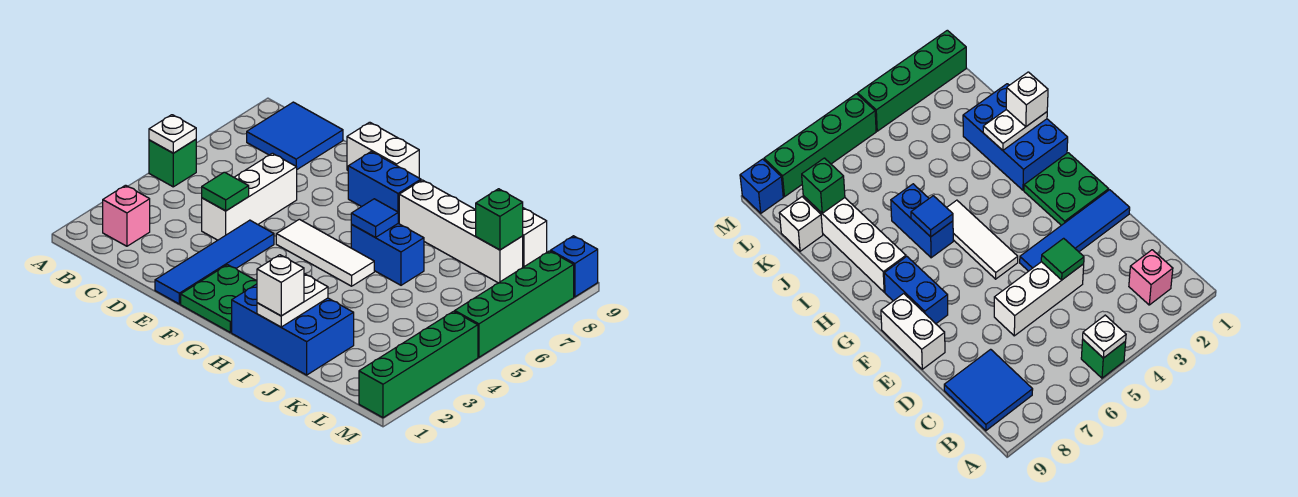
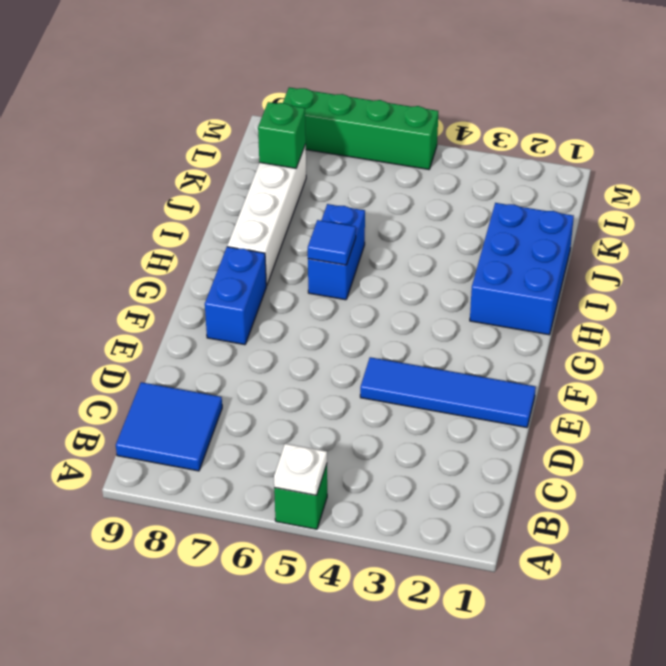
none -> pink brick B2 level 1
none -> white brick D4:D6 level 1
none -> white brick E9:F9 level 1

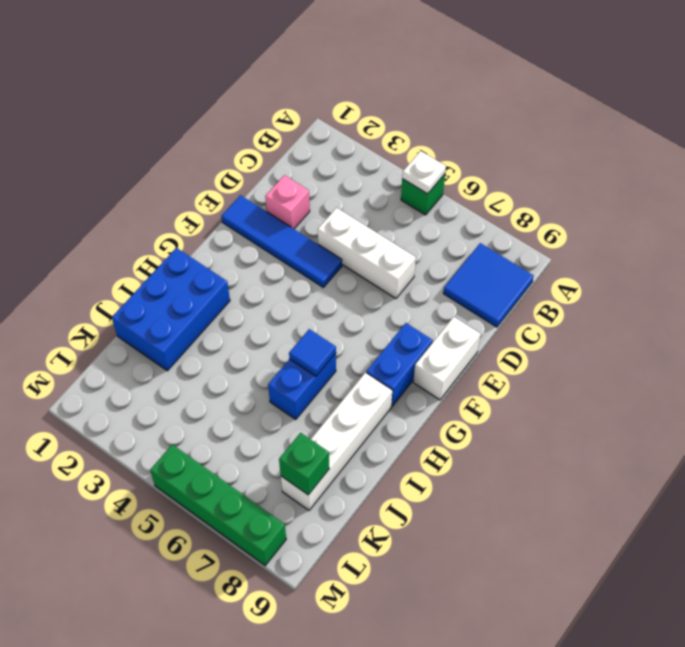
pink brick D2 level 1 -> pink brick B2 level 1
none -> green plate F1:G2 level 1
none -> white tile F5:H5 level 1
none -> white brick K9 level 1

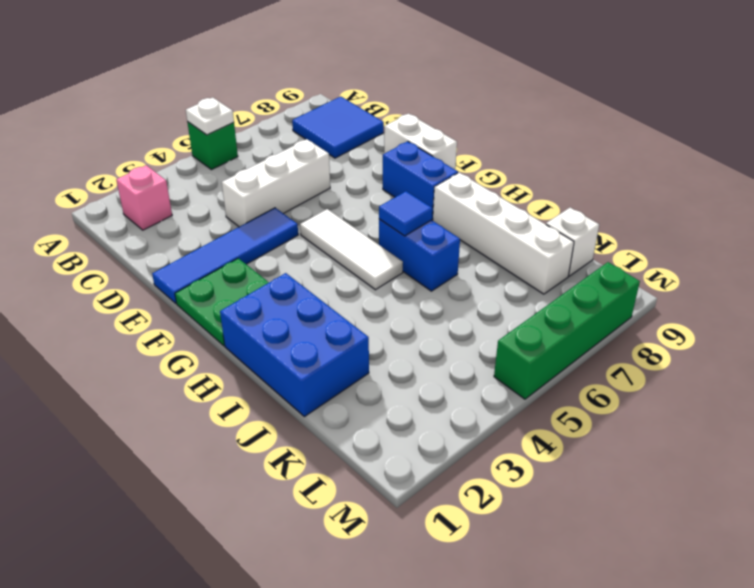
none -> green brick M1:M4 level 1
none -> blue brick M9 level 1
none -> green tile D4 level 2

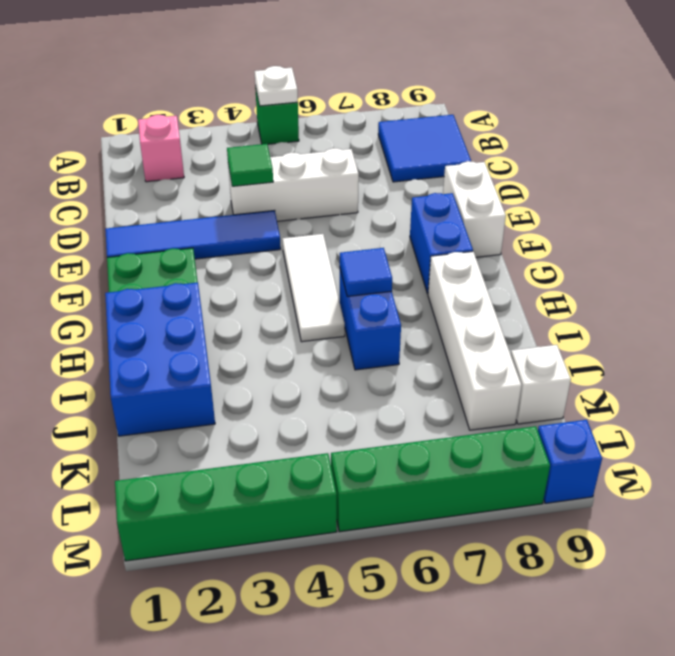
none -> white plate I1:I2 level 2
none -> green brick K8 level 2
none -> white brick I1 level 3

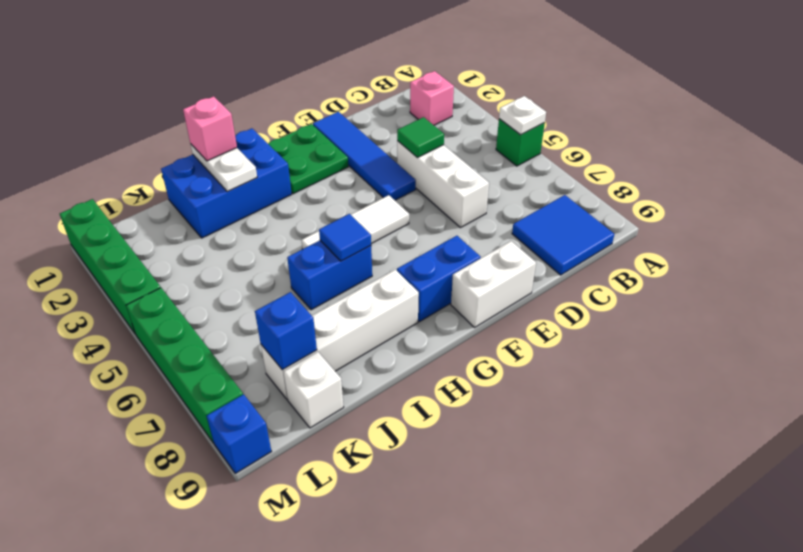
pink brick I1 level 3 -> white brick I1 level 3
blue brick K8 level 2 -> green brick K8 level 2

